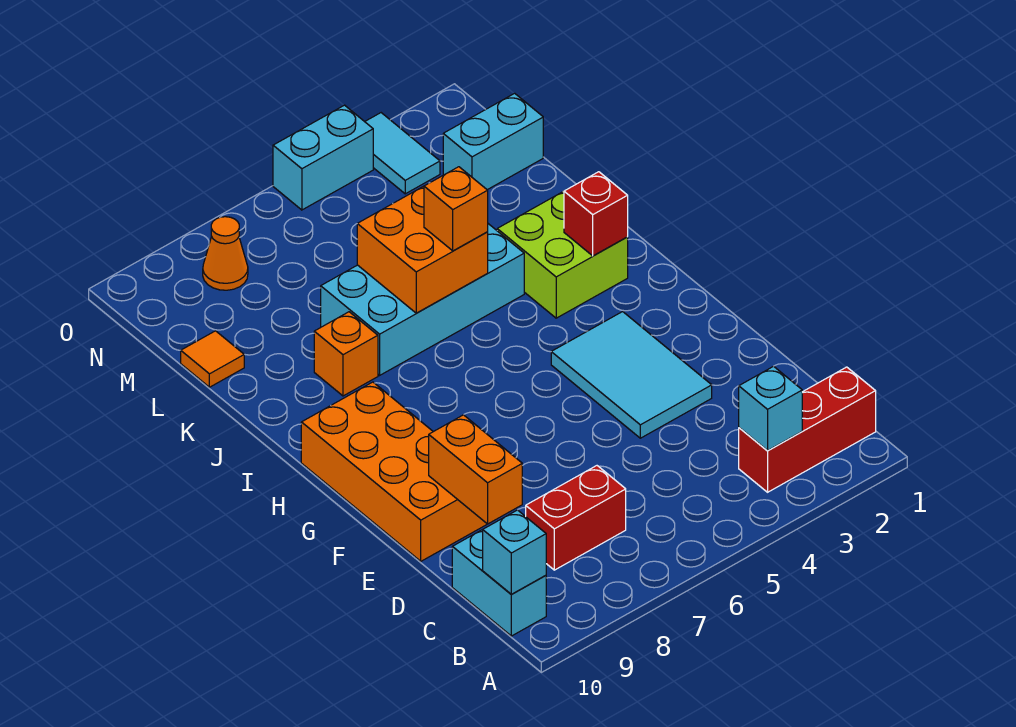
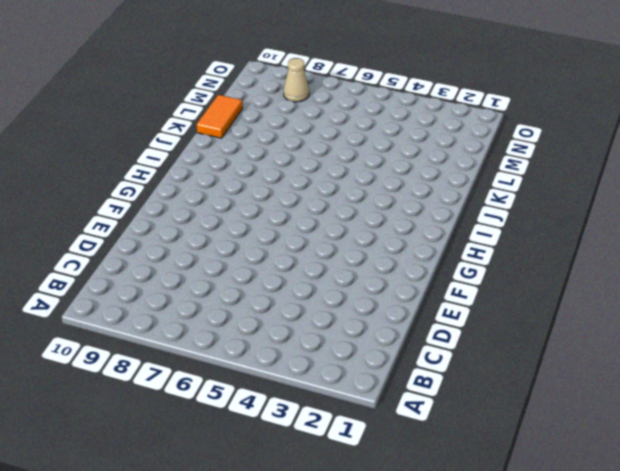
orange tile K10:L10 level 1 -> orange tile L10 level 1
tan cone N8 level 1 -> orange cone N8 level 1
none -> red brick B1:B3 level 1
none -> cyan brick B10:C10 level 1
none -> red brick C7:C8 level 1

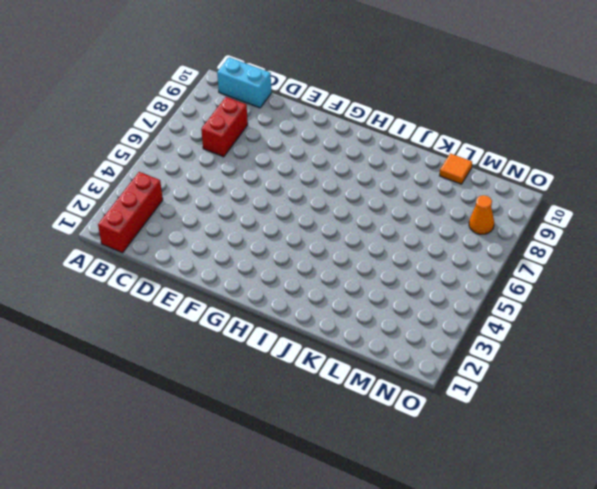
none -> cyan tile E3:G4 level 1
none -> orange brick E9:H10 level 1
none -> lime brick I2:J3 level 1

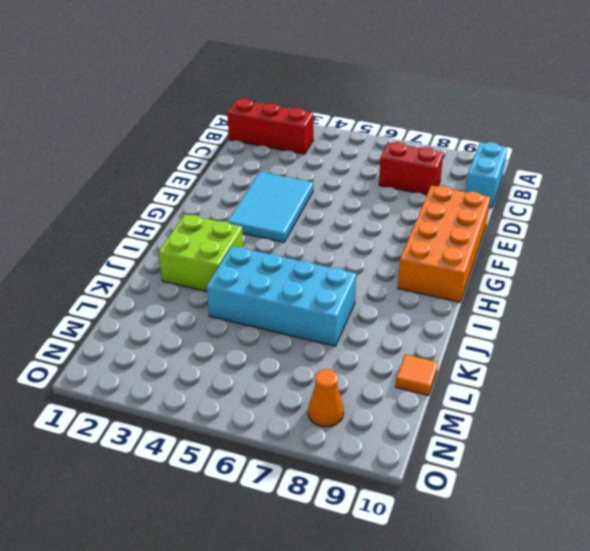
none -> orange brick J8 level 1
none -> cyan brick M1:M2 level 1
none -> cyan tile N3:O3 level 1

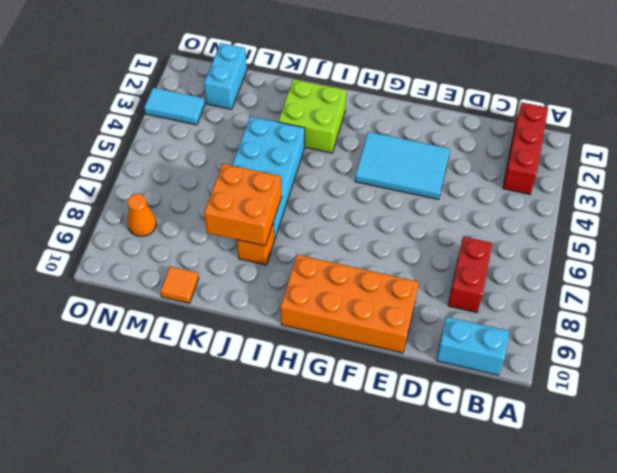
orange brick J7:K8 level 2 -> orange brick J5:K6 level 2
none -> cyan brick O4:O5 level 1
none -> cyan brick B3 level 2
none -> cyan brick B10 level 2

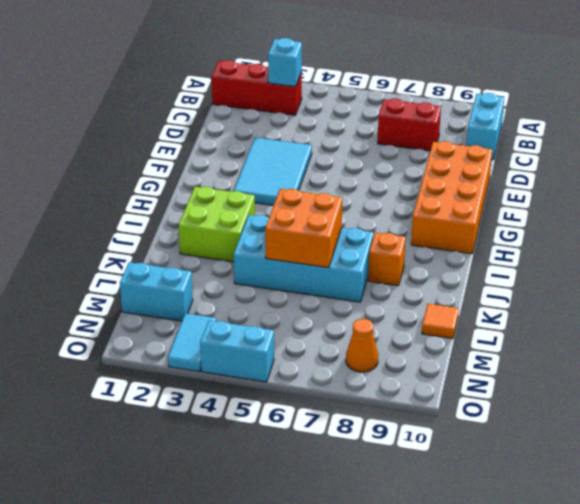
none -> cyan brick B10 level 2
none -> orange brick D9:E9 level 2
none -> red brick I2 level 2

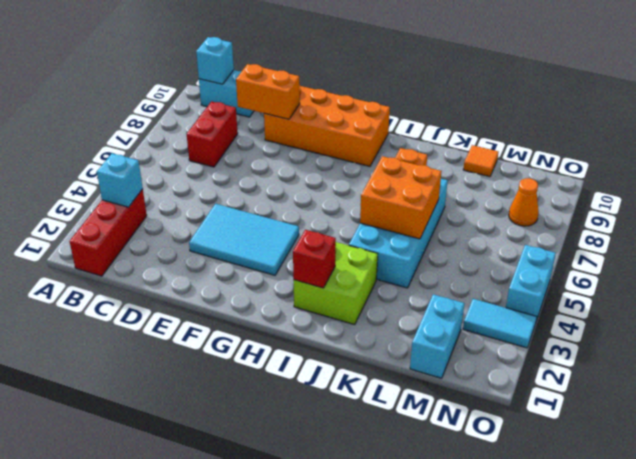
none -> orange brick J5 level 3

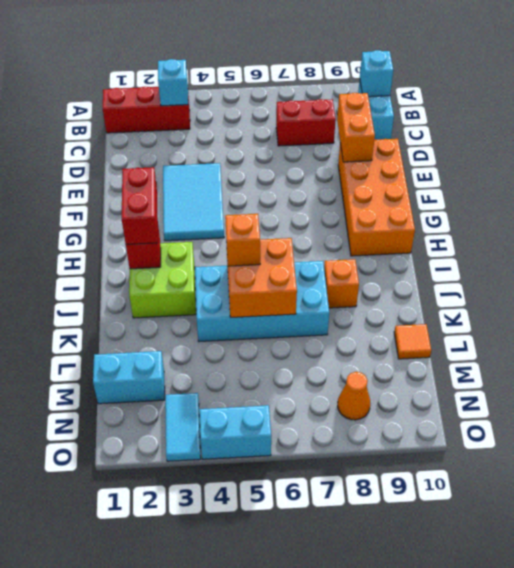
red brick H2:I2 level 3 -> none

